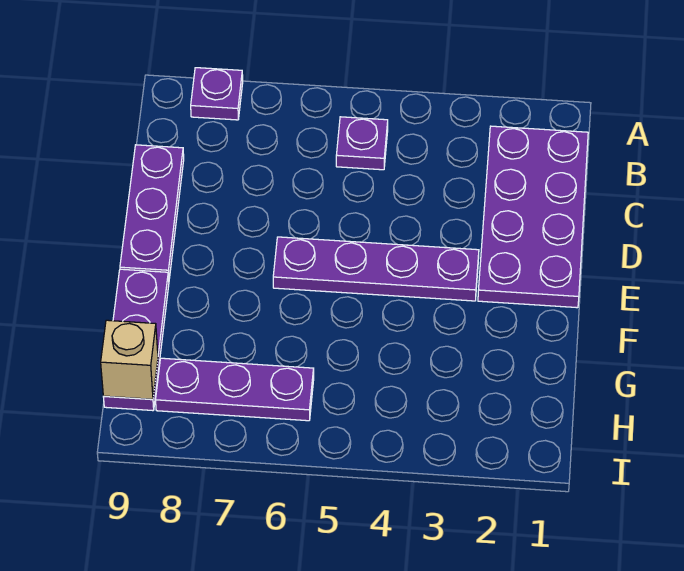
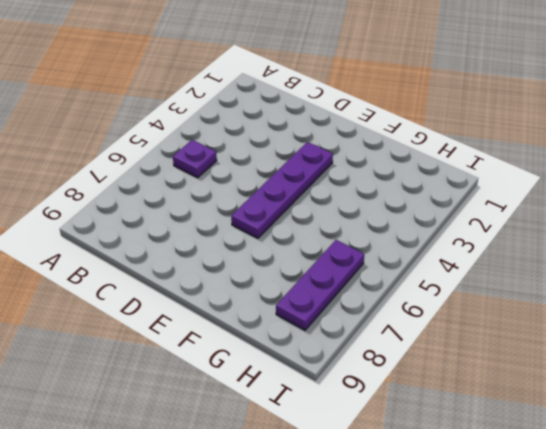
none -> purple plate A8 level 1
none -> purple plate B1:E2 level 1

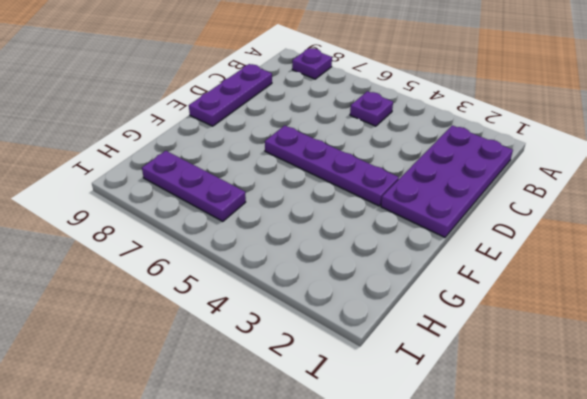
none -> purple plate F9:H9 level 1
none -> tan brick H9 level 2

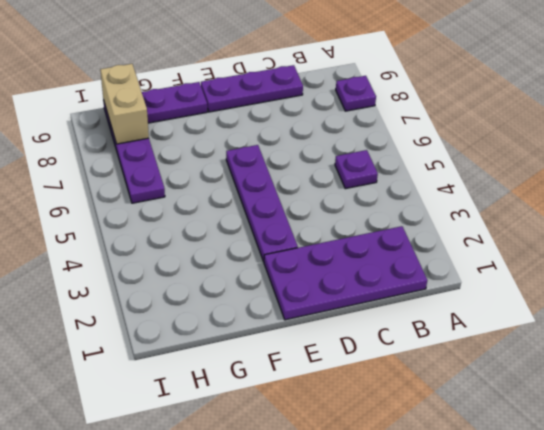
tan brick H8:H9 level 2 -> tan brick H9 level 2

